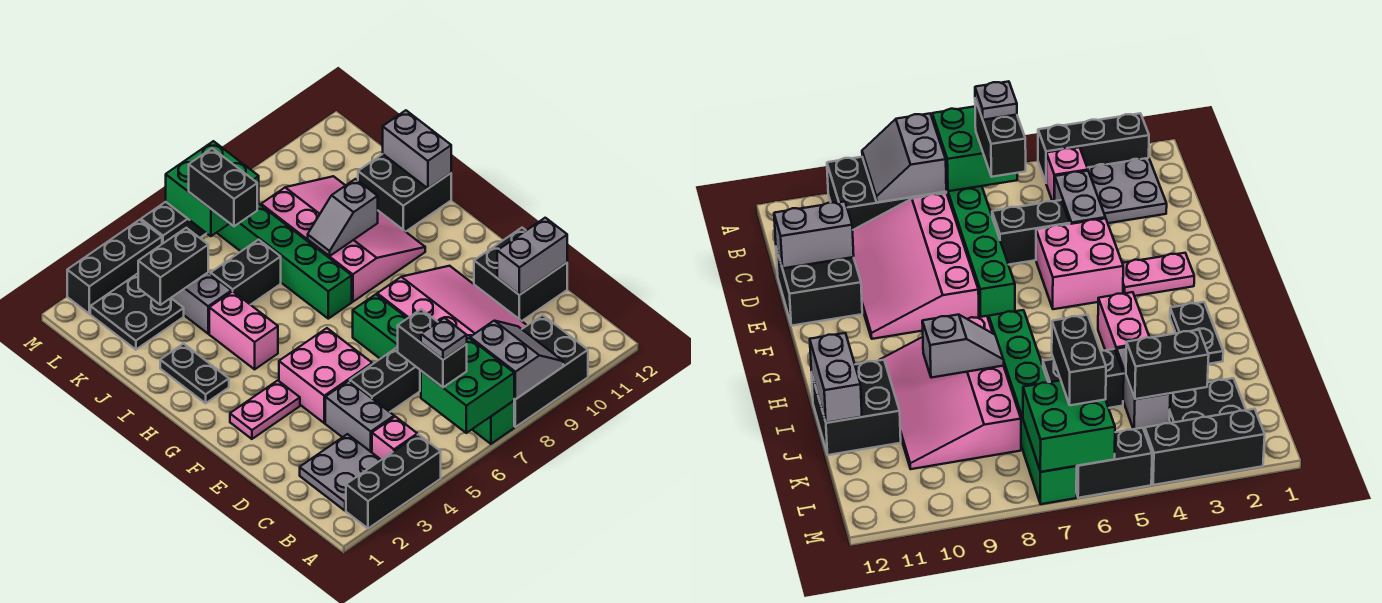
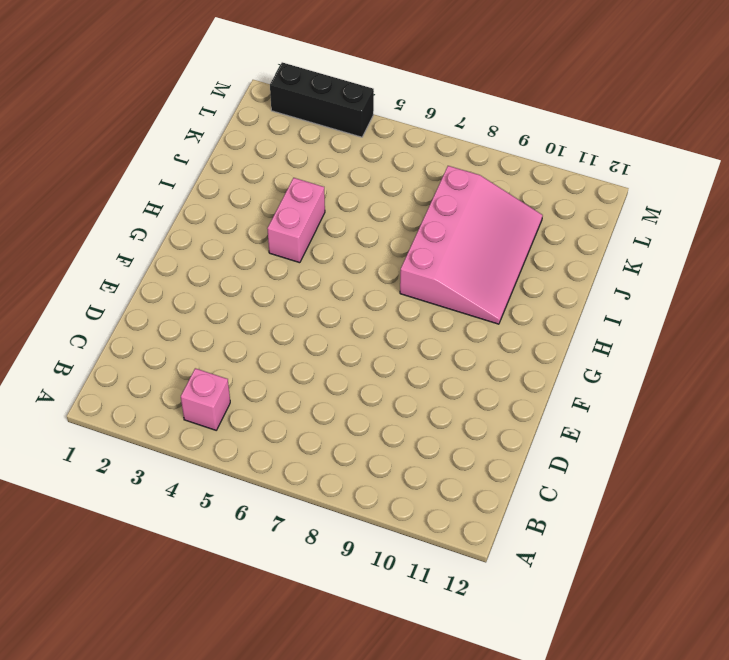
none -> black brick A2:A4 level 1
none -> green brick A7:F7 level 1
none -> black brick A8:B10 level 1
none -> grey plate B2:C3 level 1

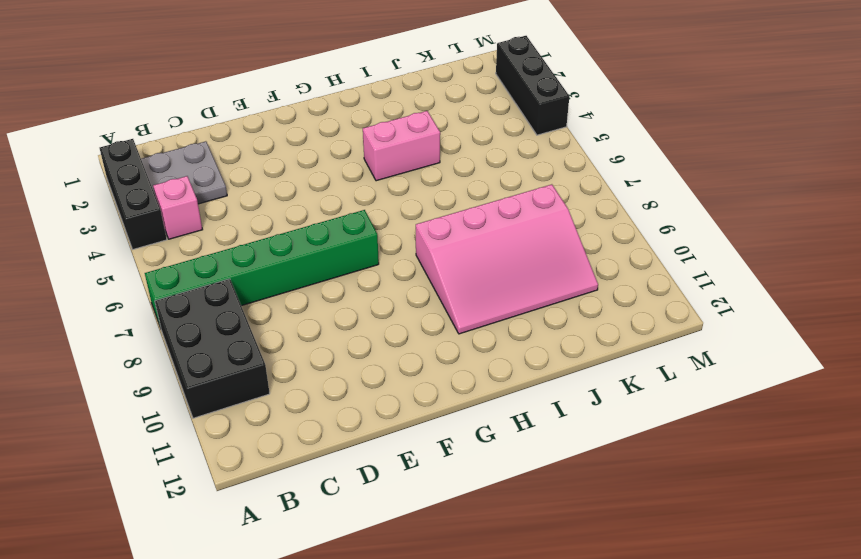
none -> grey brick C4:D4 level 1
none -> pink slope C8:F10 level 1 top 8
none -> black brick D5:D6 level 1
none -> black brick D11:E12 level 1

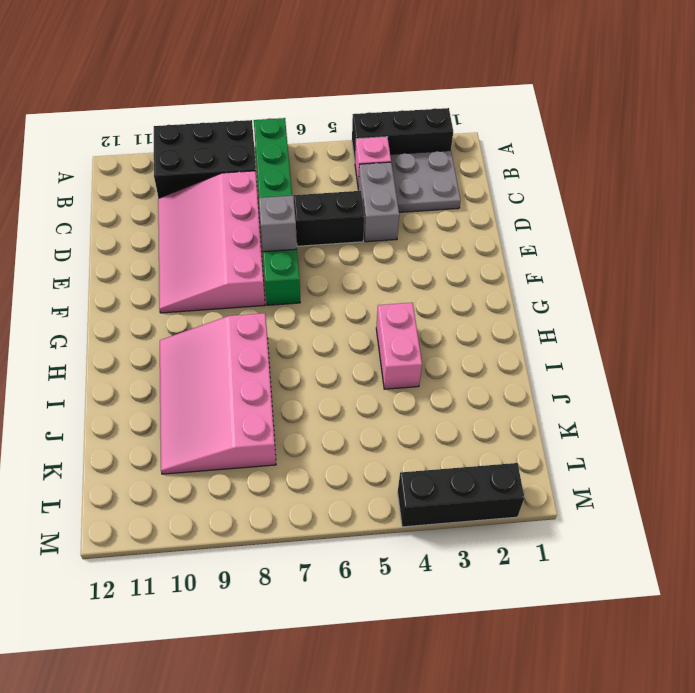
grey brick E7 level 2 -> none
none -> black brick D11:E12 level 1
none -> pink brick E4:F5 level 1
none -> pink plate F2:F3 level 1
none -> black plate H2:I2 level 1

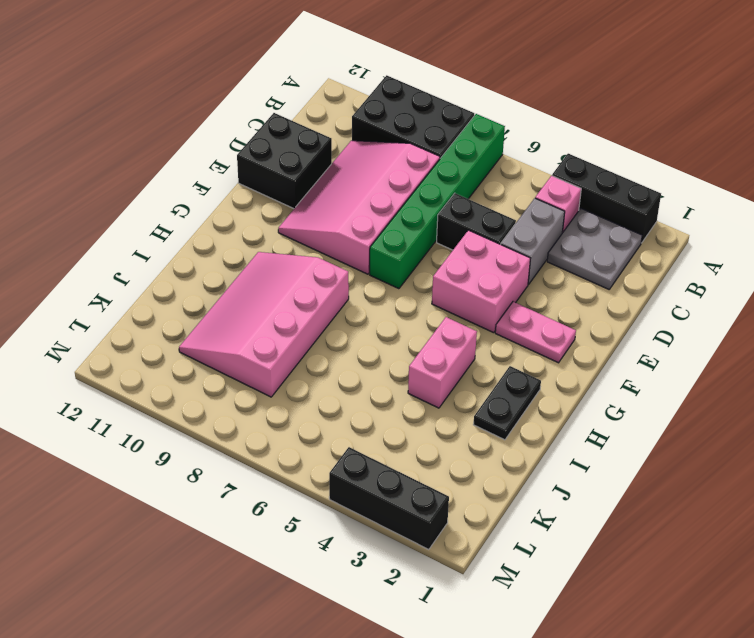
none -> green brick H7:M7 level 1
none -> black brick I11:J12 level 1
none -> grey brick J4:K4 level 1
none -> black brick J5:J6 level 1

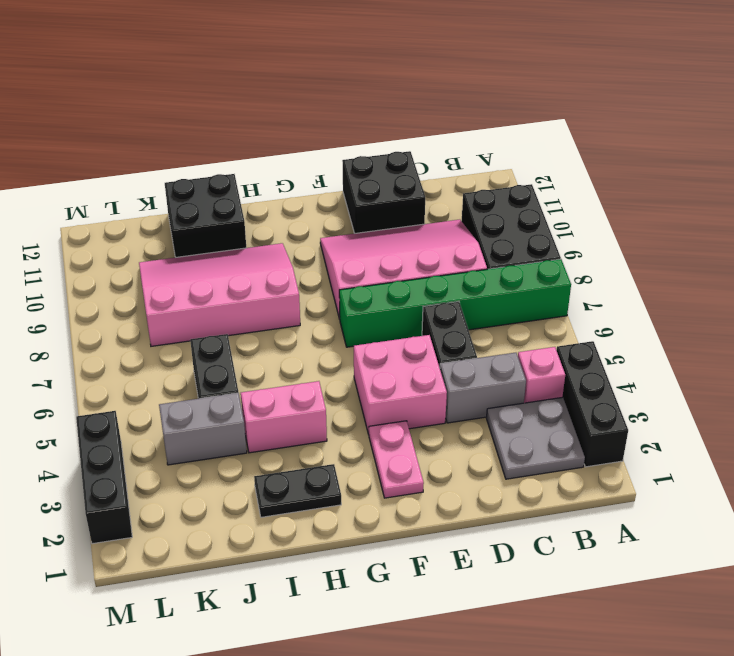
none -> green brick H7:M7 level 1
none -> black plate K2:L3 level 1
none -> black brick M5:M6 level 1
none -> green brick A6:B7 level 2

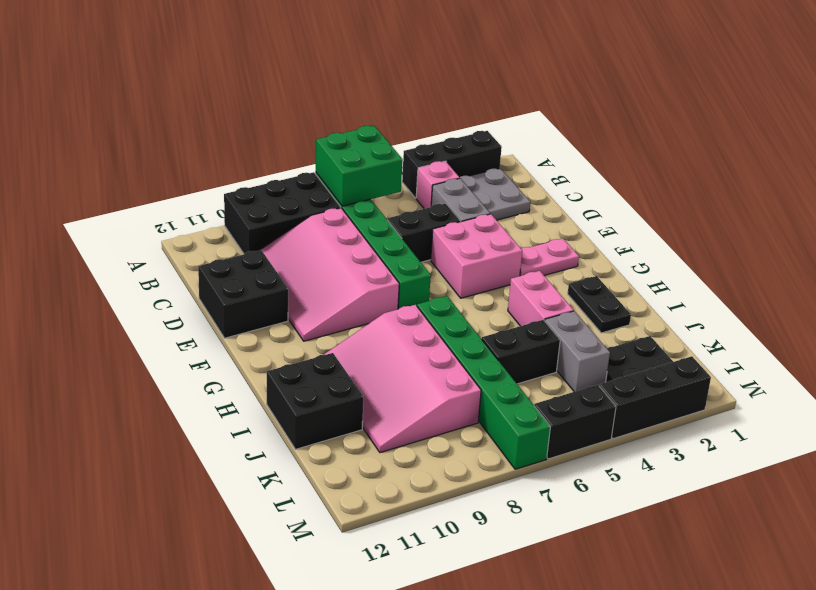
none -> grey slope A8:B9 level 2 top 8
none -> grey brick D11:D12 level 2
none -> grey slope I8:I9 level 2 top 9
none -> grey brick I12:J12 level 2

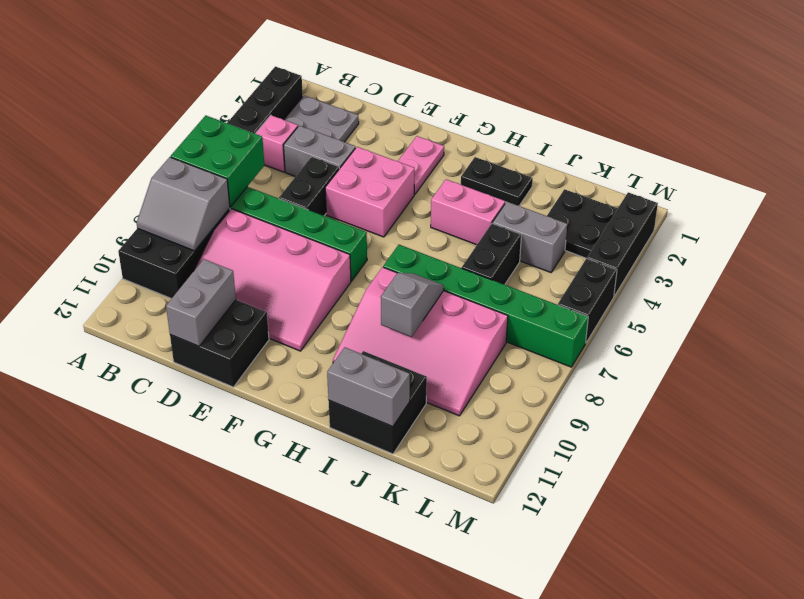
none -> black brick K3:K4 level 2
none -> green brick L6:M7 level 2
none -> black brick B6:C6 level 3
none -> black brick K6:L6 level 3

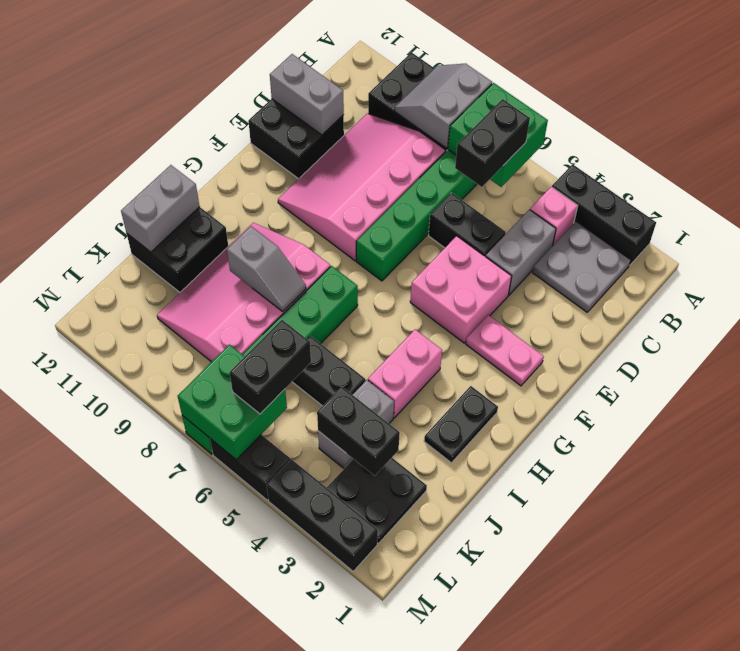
none -> grey plate B6 level 4

